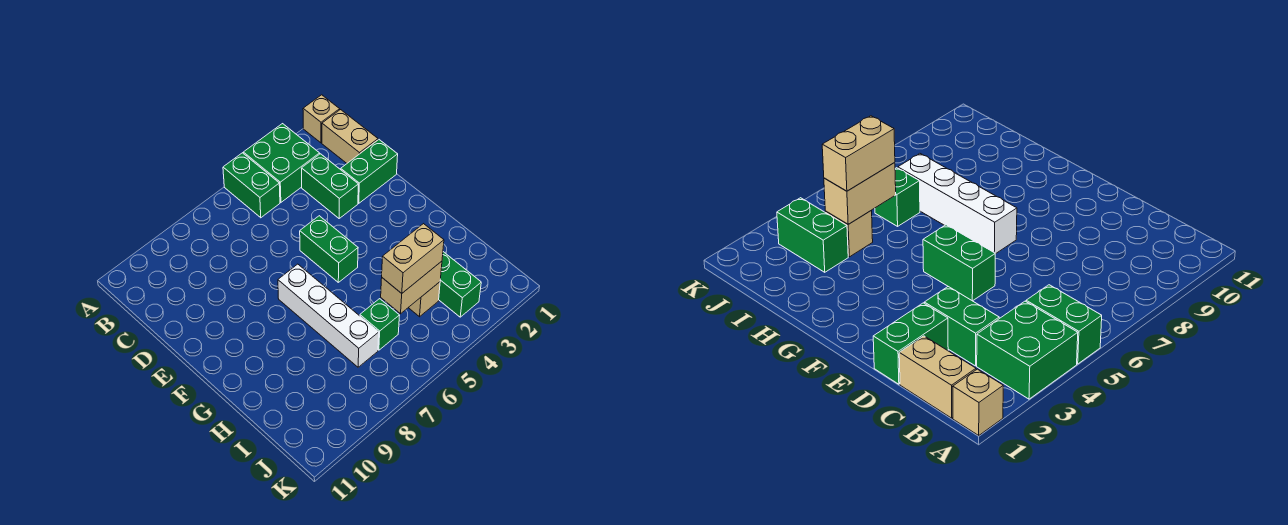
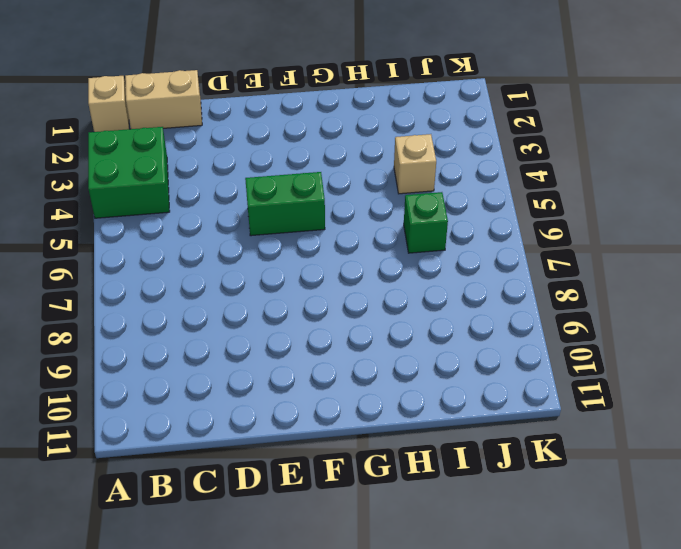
none -> green brick A5:B5 level 1
none -> green brick C3:D3 level 1
none -> green brick D1:D2 level 1

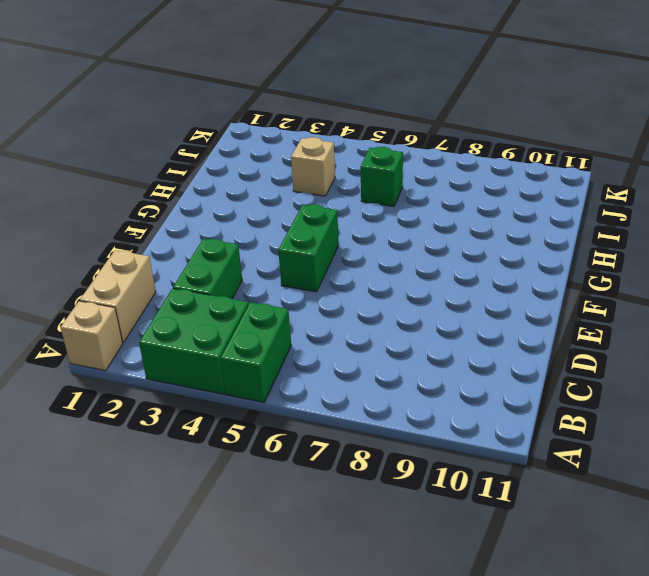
none -> green brick D1:D2 level 1
none -> white brick F7:I7 level 1
none -> green brick I3:J3 level 1

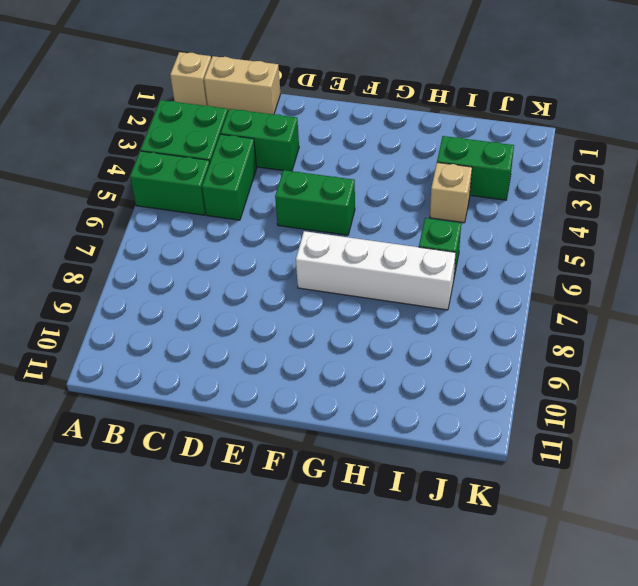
green brick C4:C5 level 1 -> green brick D1:D2 level 1
none -> tan brick I4:I5 level 2
none -> tan brick I4:I5 level 3

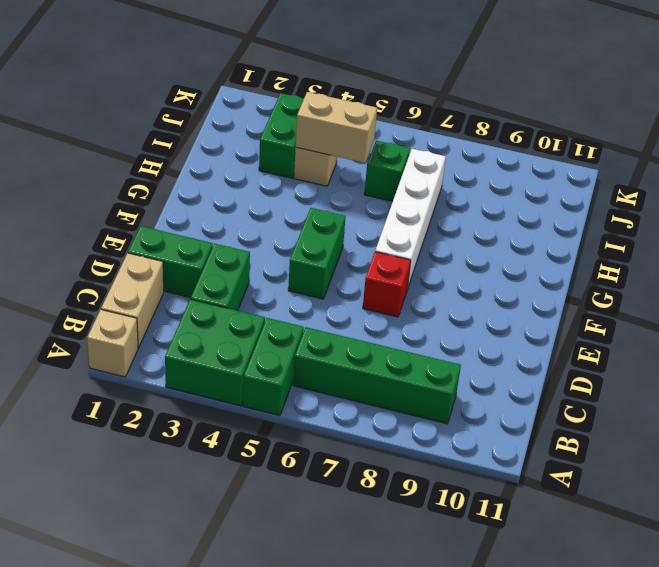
green brick B6:B9 level 1 -> none
red brick E7 level 1 -> none
none -> tan brick I4:I5 level 3

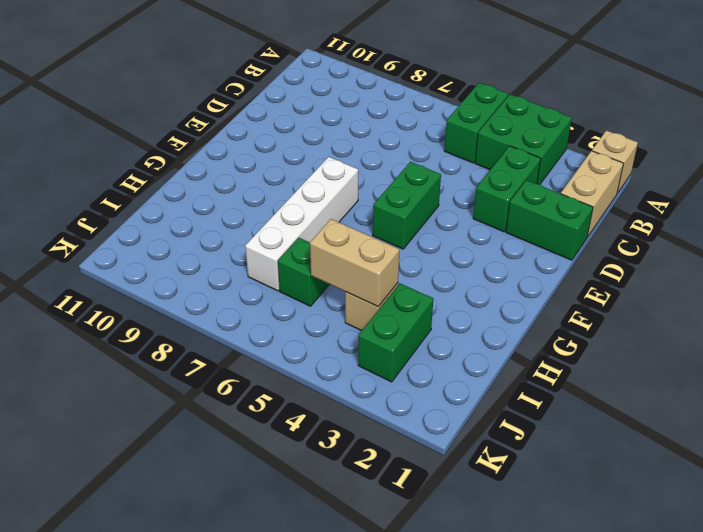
none -> tan brick I4:I5 level 3

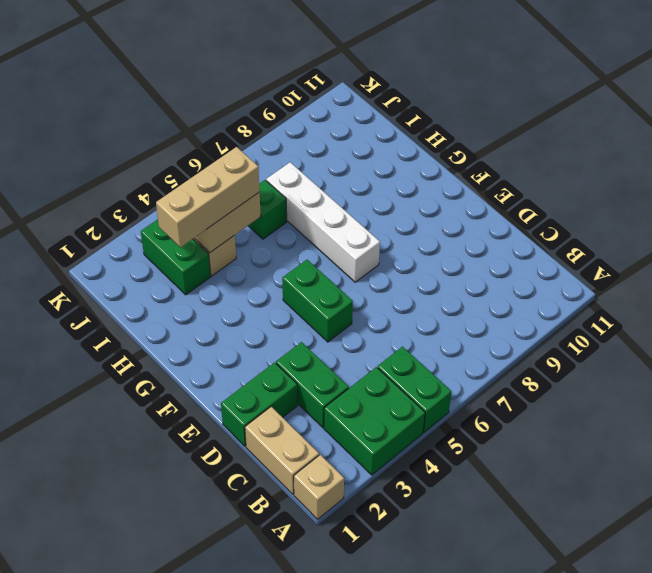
tan brick I3:I5 level 3 -> tan brick I4:I5 level 3

